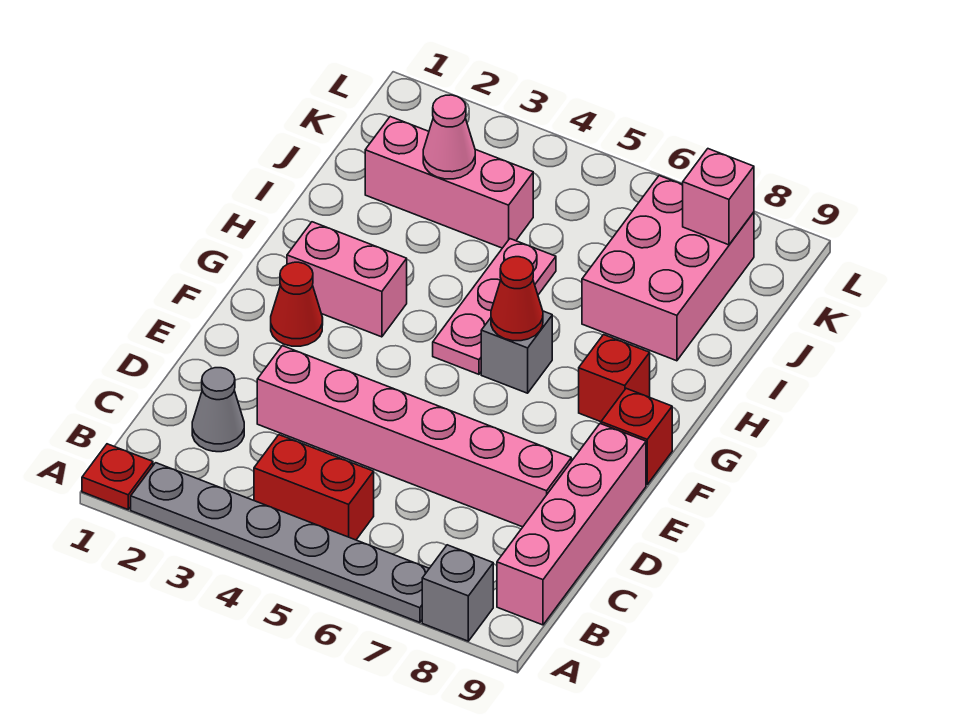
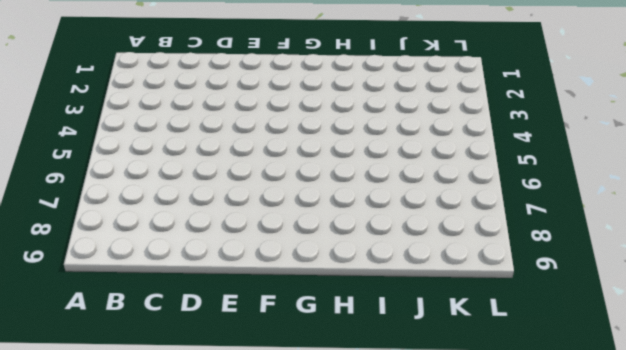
none -> red plate A1 level 1
none -> grey plate A2:A7 level 1
none -> grey brick A8 level 1

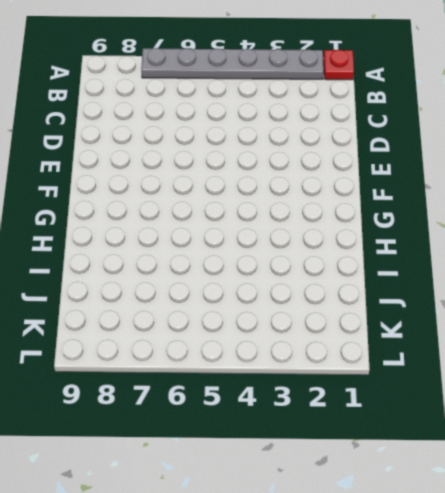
none -> grey brick A8 level 1
none -> red brick B4:B5 level 1
none -> pink brick B9:E9 level 1

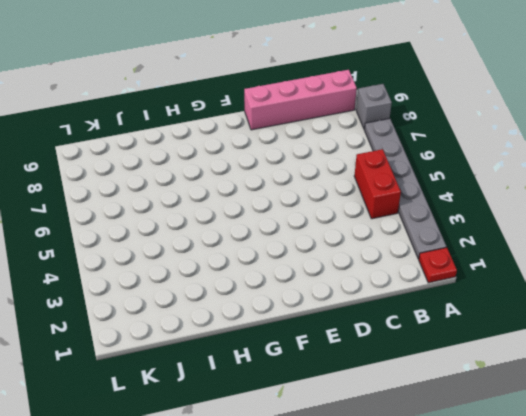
none -> grey cone C2 level 1
none -> pink brick D3:D8 level 1
none -> red cone F2 level 1

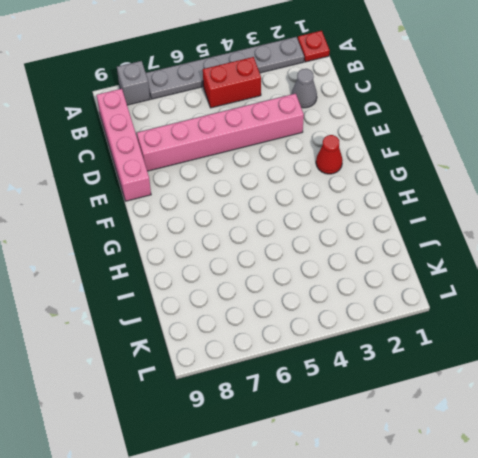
none -> red brick F9 level 1
none -> pink brick G2:G3 level 1
none -> pink plate G5:I5 level 1

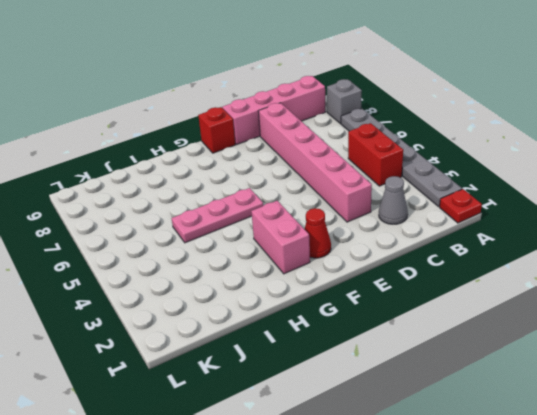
none -> grey brick G6 level 1
none -> red brick G8 level 1
none -> pink brick I7:K8 level 1

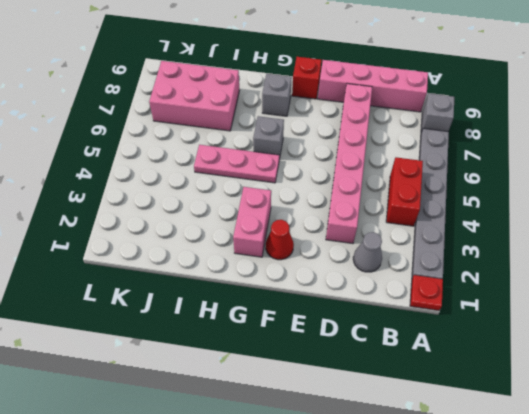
grey brick G8 level 1 -> red brick G8 level 1
none -> pink brick J2:J4 level 1
none -> red cone G6 level 2
none -> pink cone J3 level 2

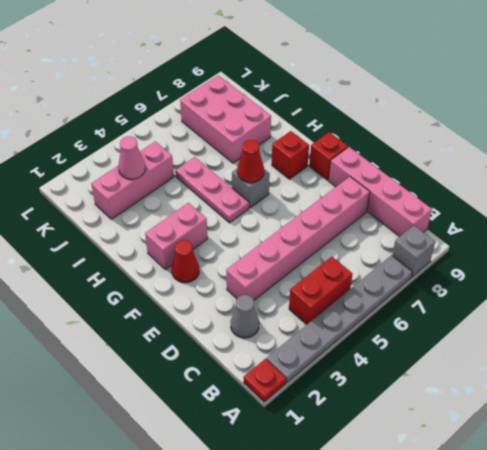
none -> pink brick K8 level 2

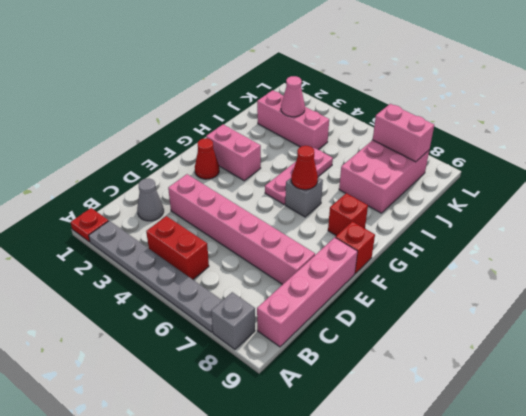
pink brick K7:K8 level 2 -> pink brick K8 level 2

